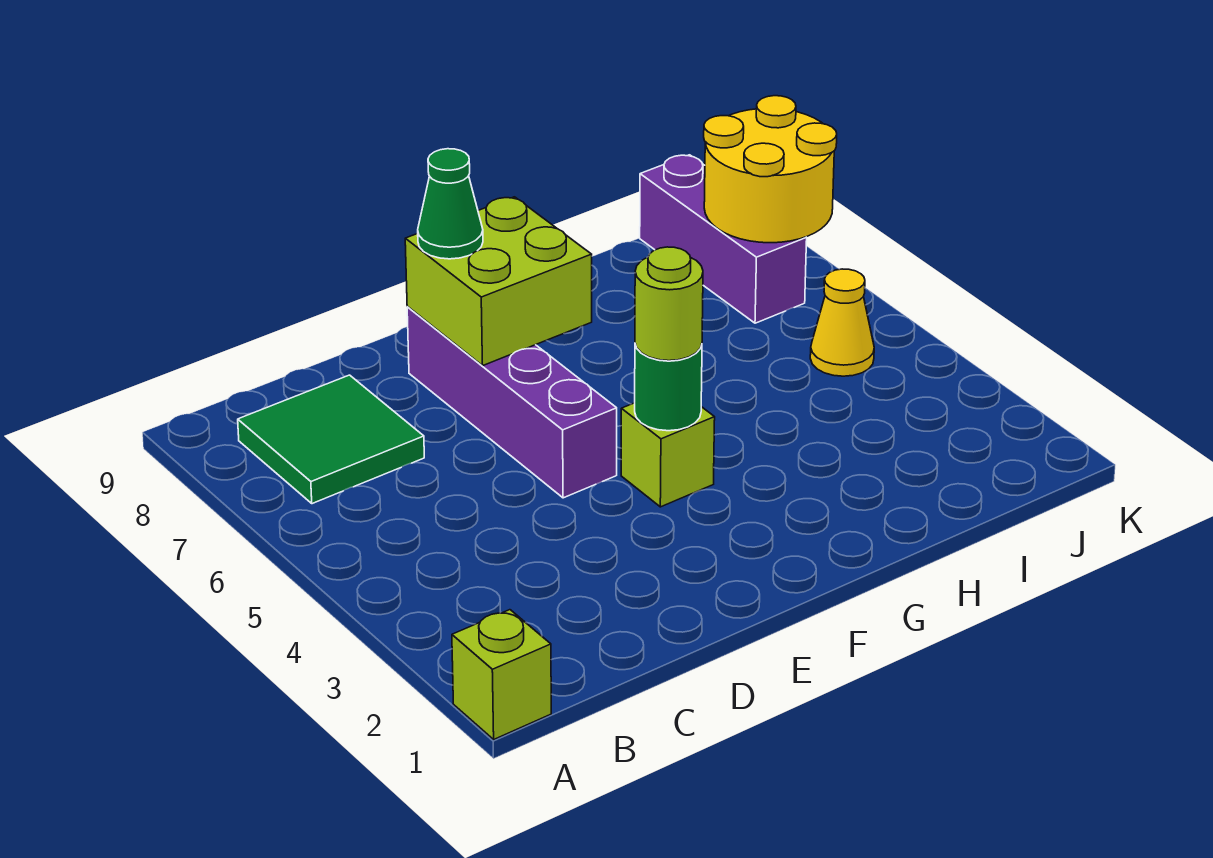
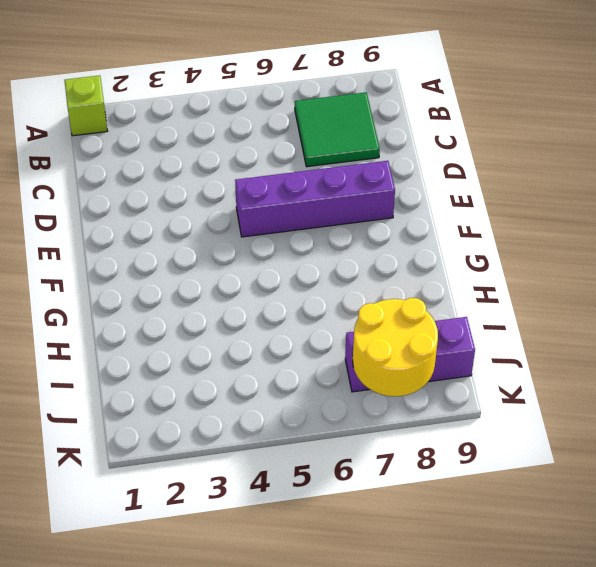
none -> lime brick F4 level 1
none -> yellow cone J5 level 1

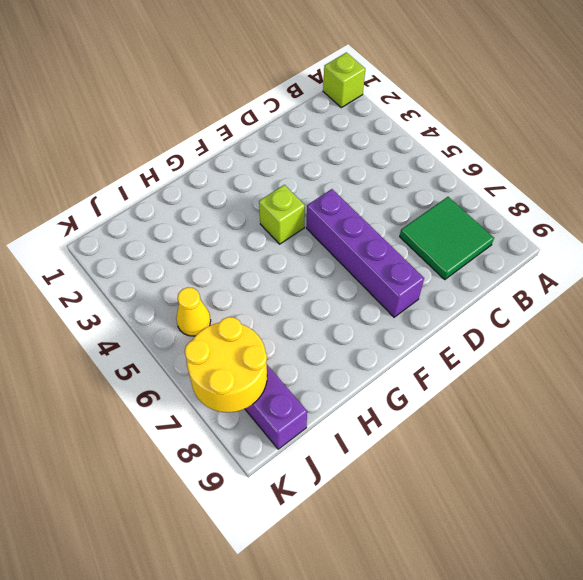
none -> lime brick E7:F8 level 2
none -> green round brick F4 level 2

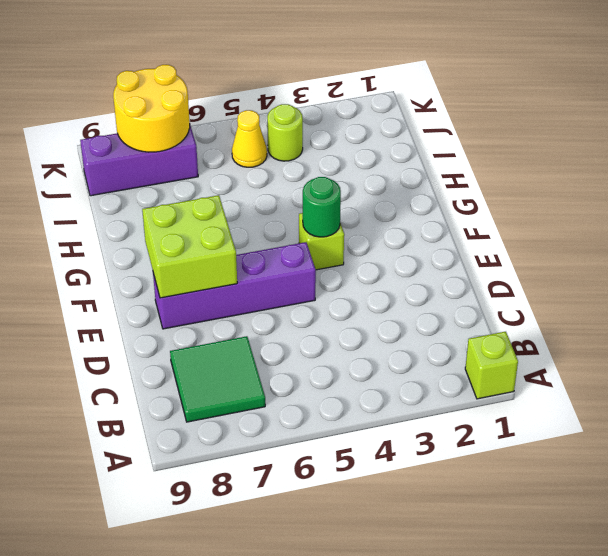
lime round brick J4 level 1 -> lime round brick F4 level 3
none -> green cone E8 level 3

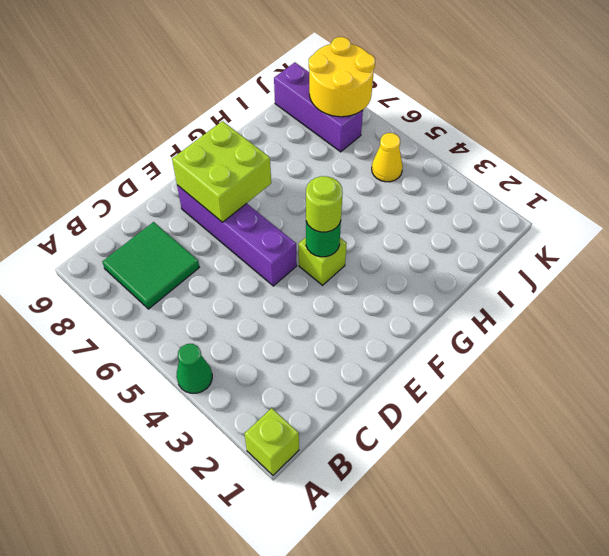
green cone A4 level 1 -> green cone E8 level 3

